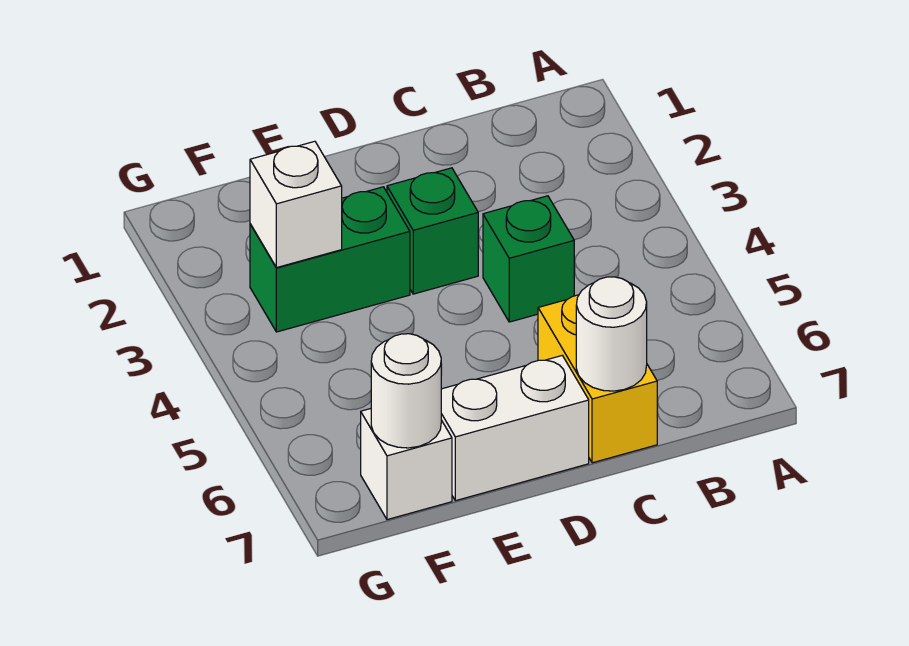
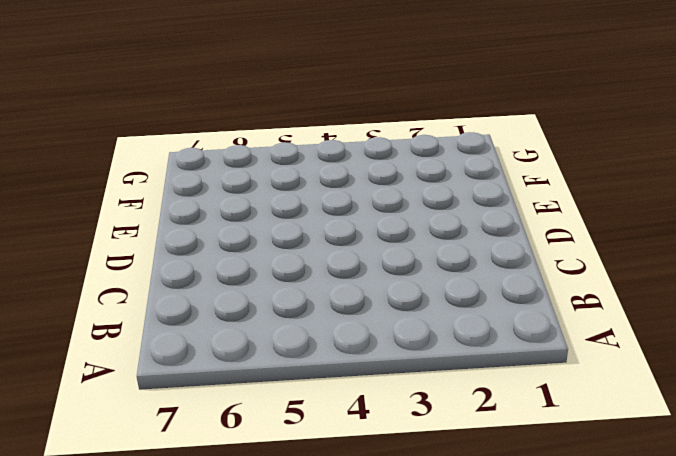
none -> green brick C4 level 1
none -> yellow brick C6:C7 level 1

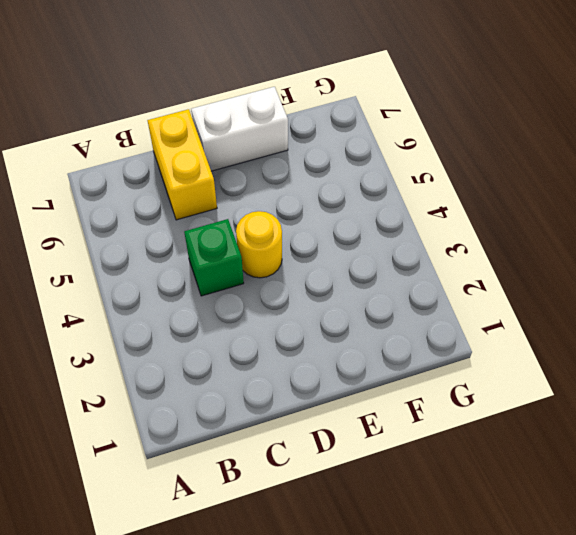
yellow round brick D4 level 1 -> none
none -> green brick D3 level 1
none -> green brick E3:F3 level 1

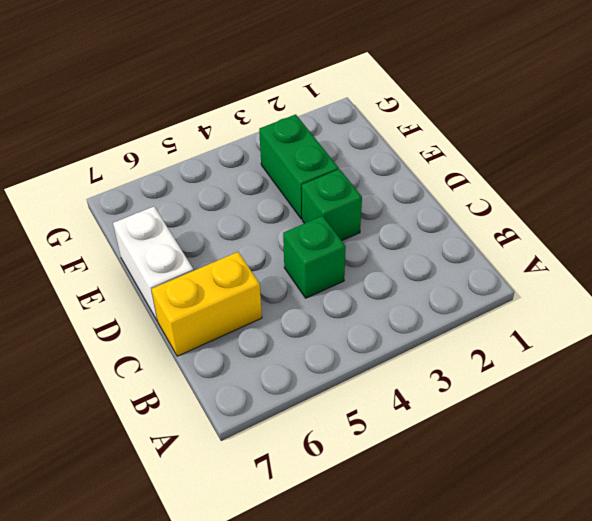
none -> white brick F7 level 1
none -> white round brick C7 level 2

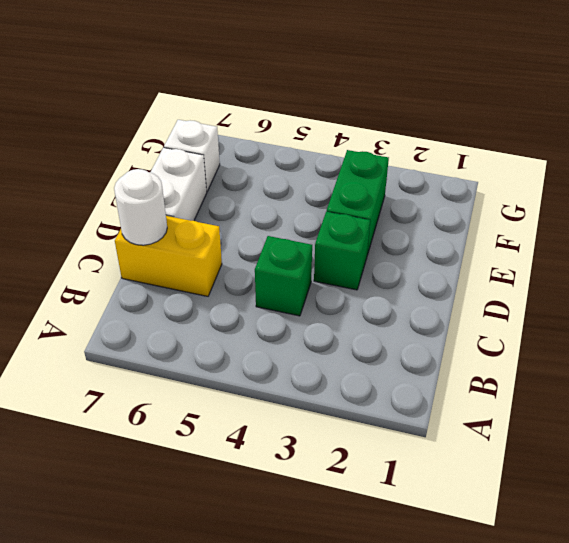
none -> white brick F3 level 2
none -> white round brick F7 level 2

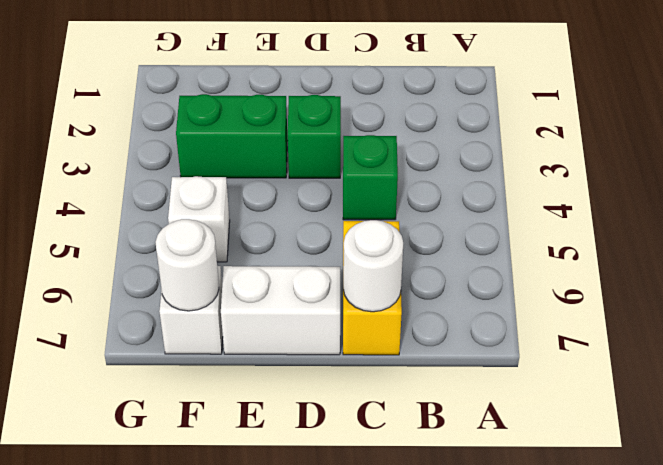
white brick F5 level 1 -> white brick F3 level 2

